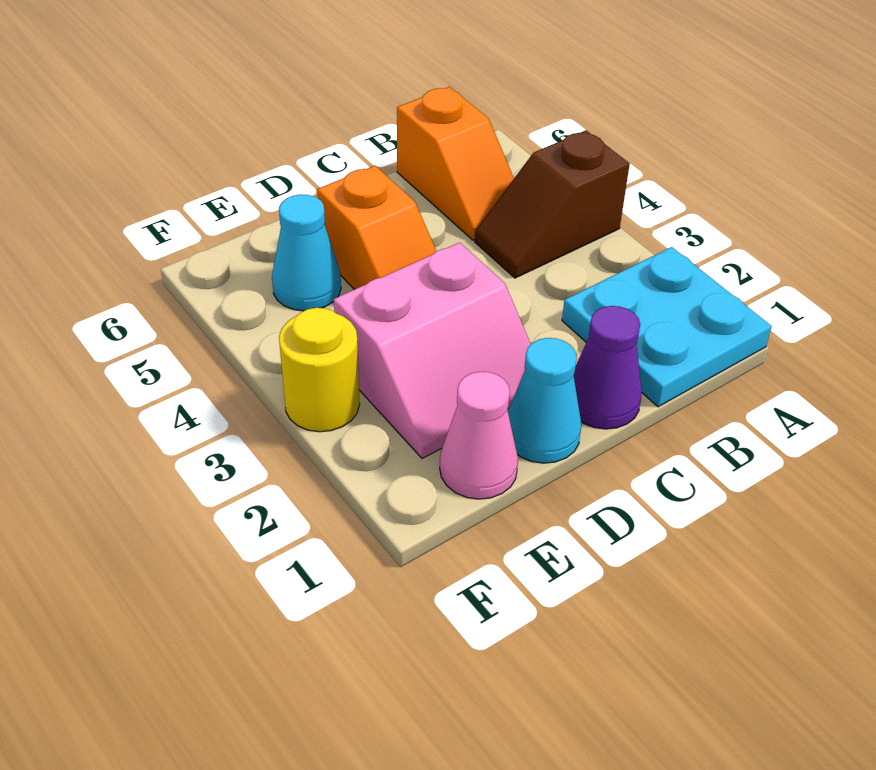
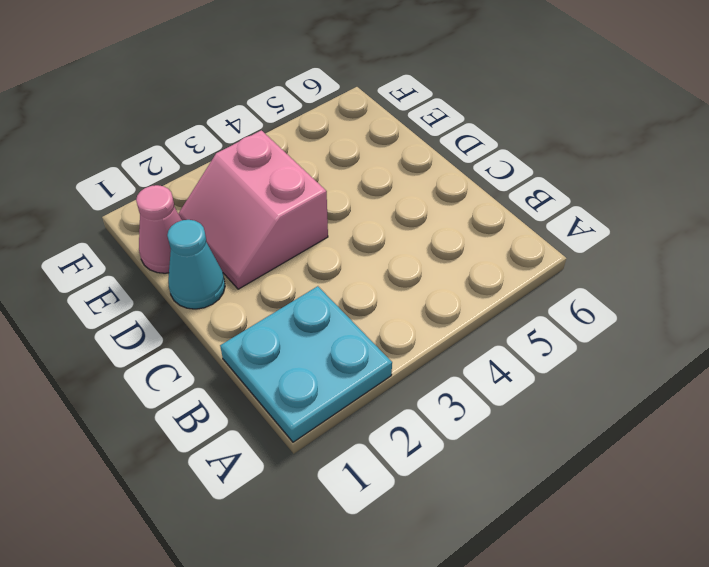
none -> brown slope A4:B4 level 1 top A
none -> orange slope B5:B6 level 1 top 6

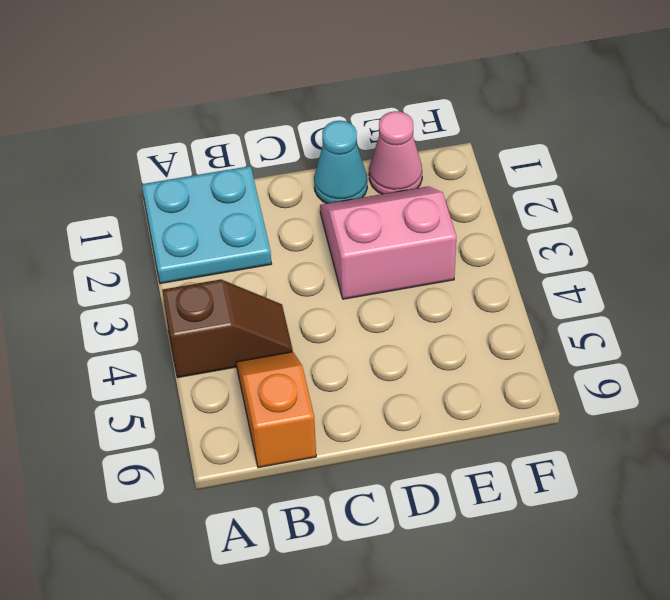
none -> purple cone C1 level 1
none -> orange slope D4:D5 level 1 top 5

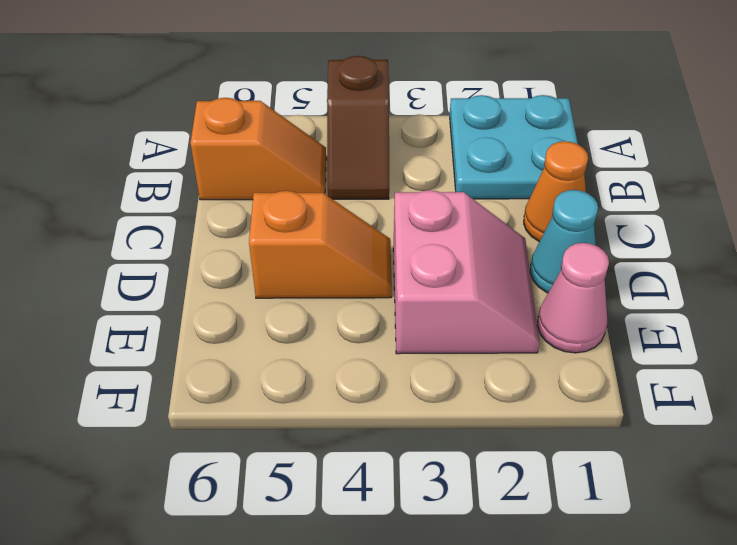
orange cone C1 level 1 -> purple cone C1 level 1
none -> cyan cone E5 level 1
none -> yellow round brick F3 level 1

